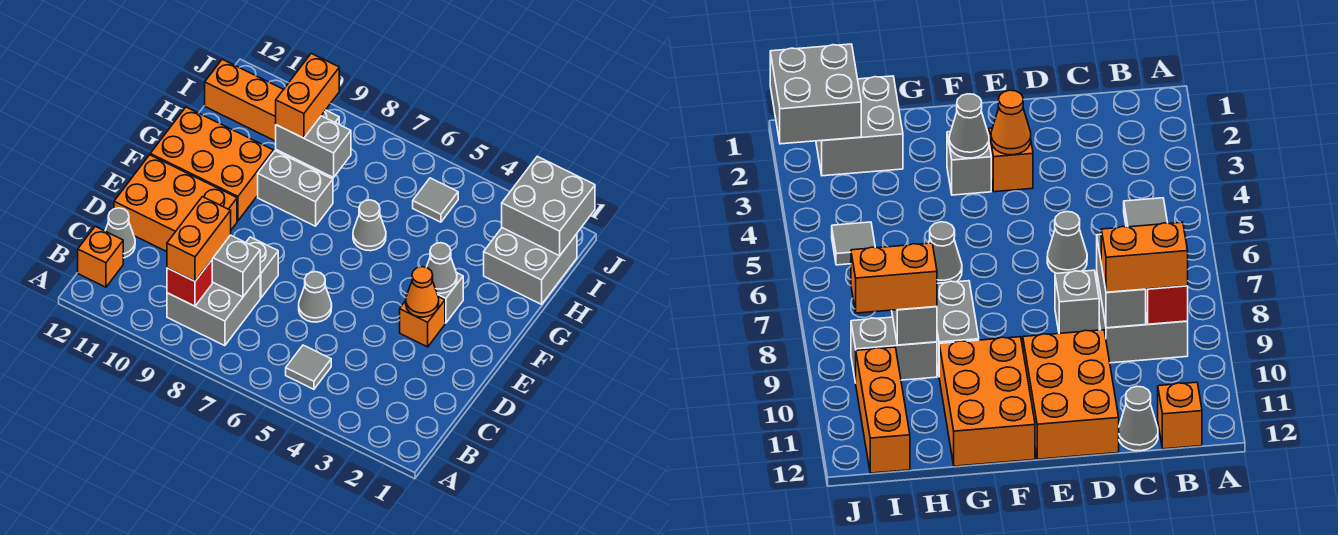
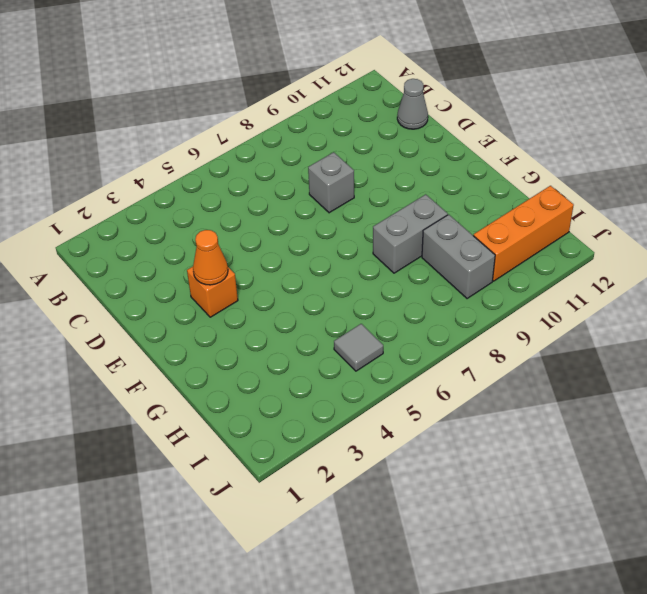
none -> grey tile B5 level 1
none -> grey brick B8:C9 level 1
none -> orange brick B12 level 1

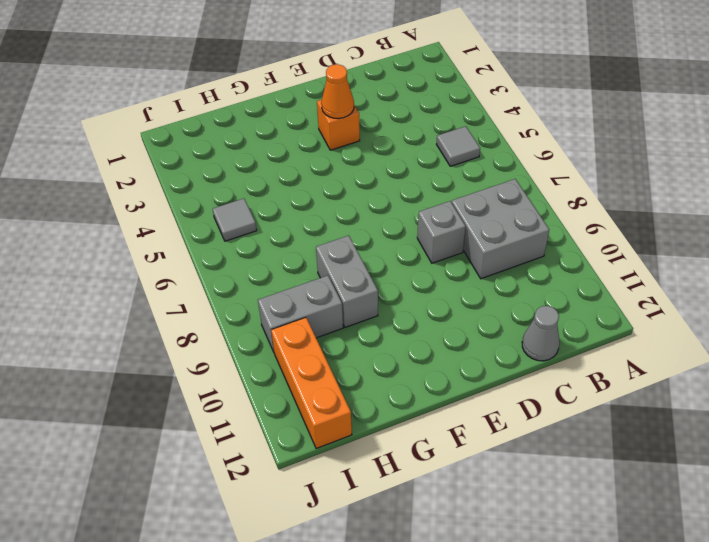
none -> orange brick B12 level 1
none -> grey cone D6 level 1
none -> orange brick D10:E12 level 1

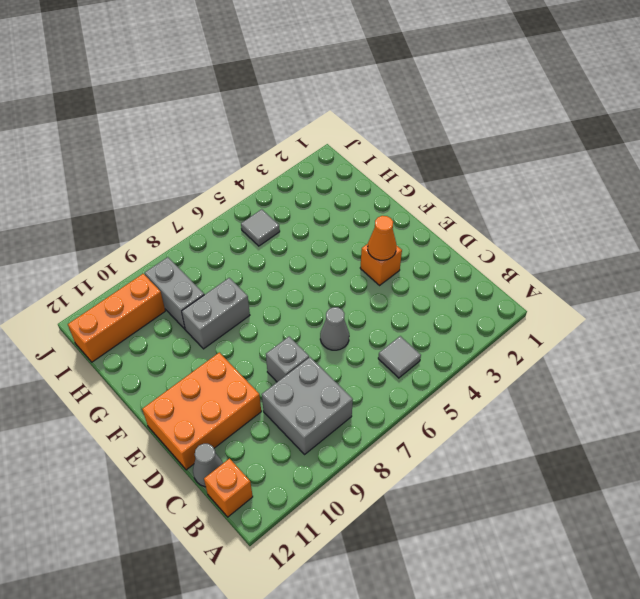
none -> grey brick F3 level 1
none -> orange brick F10:G12 level 1
none -> grey cone G6 level 1

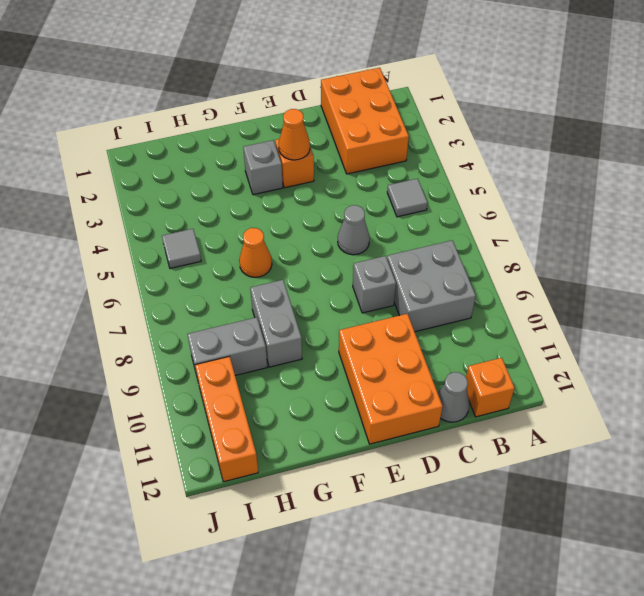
orange brick B1:C3 level 1 -> orange brick F10:G12 level 1
orange cone G6 level 1 -> grey cone G6 level 1
none -> grey brick H1:I2 level 1
none -> red brick B9 level 2
none -> grey brick C8:C9 level 2

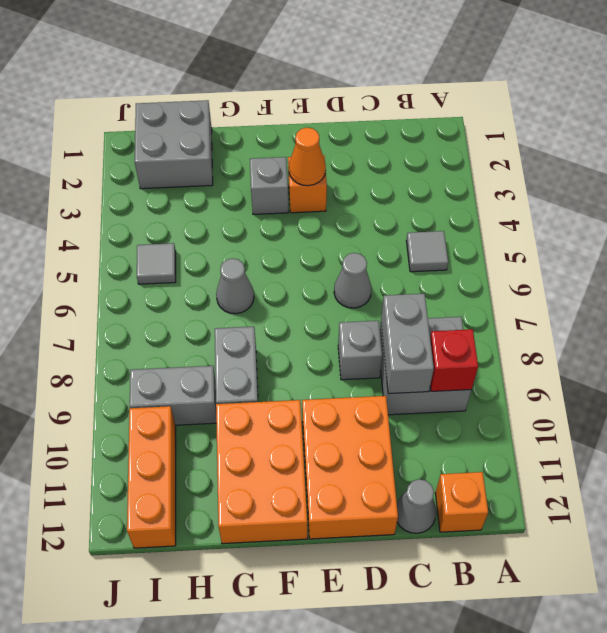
none -> grey cone F3 level 2
none -> grey brick H8:H9 level 2
none -> grey brick I1:J2 level 2

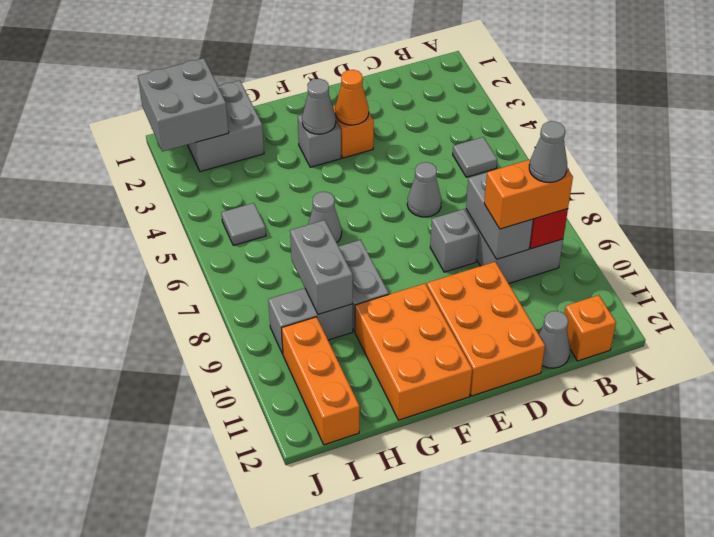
grey cone B9 level 4 -> none
none -> orange brick H9:I9 level 3

